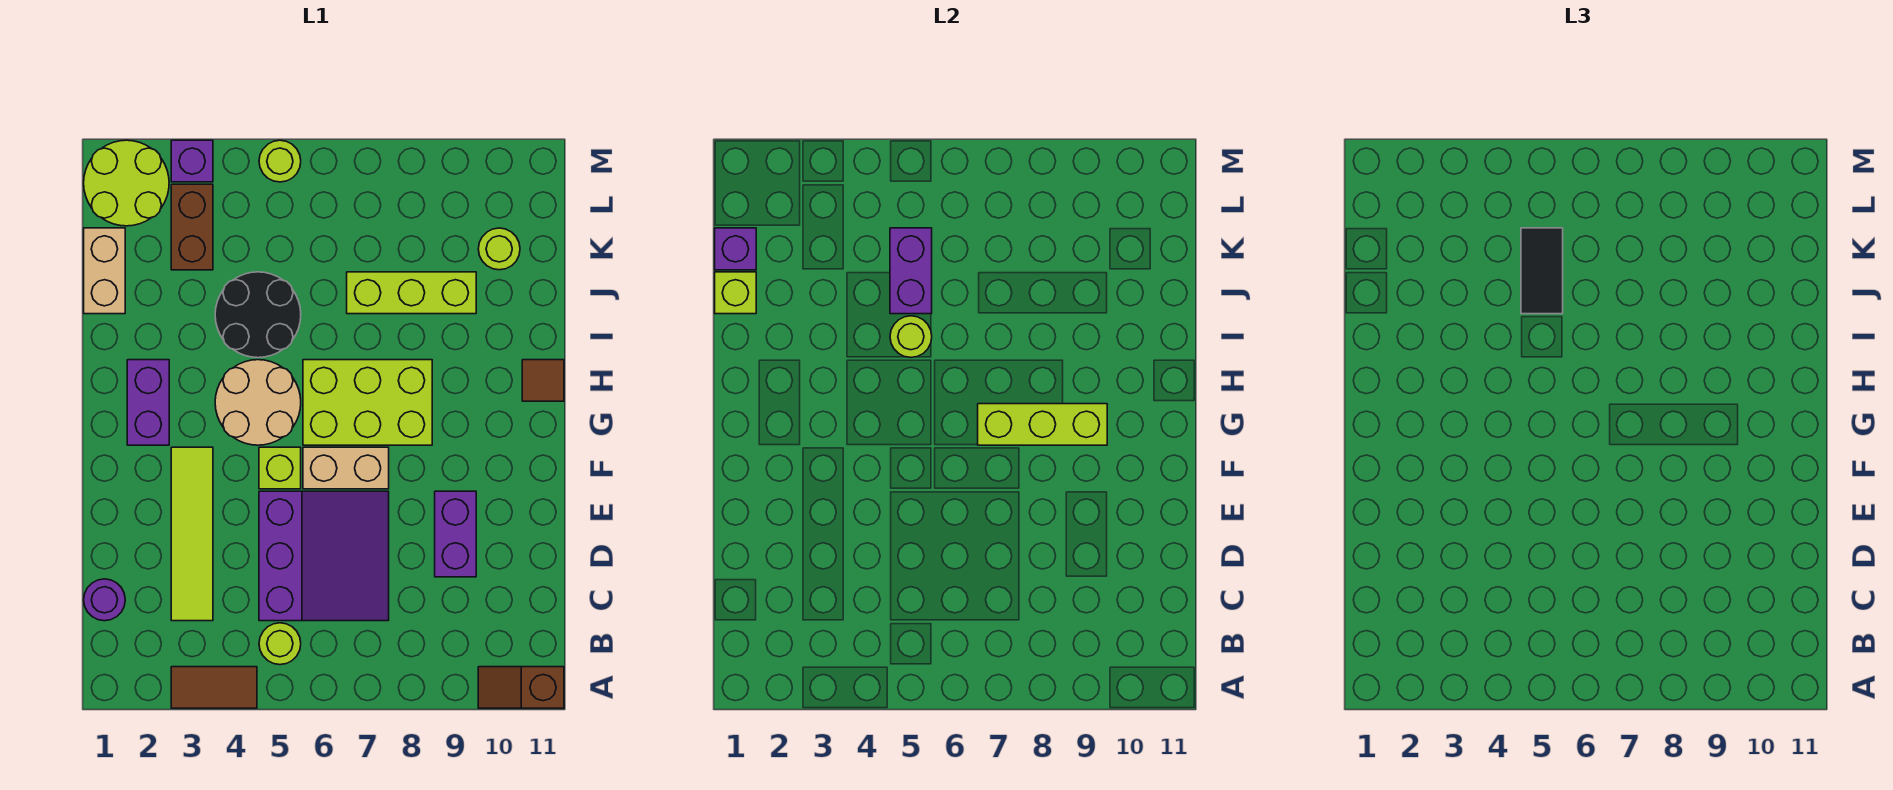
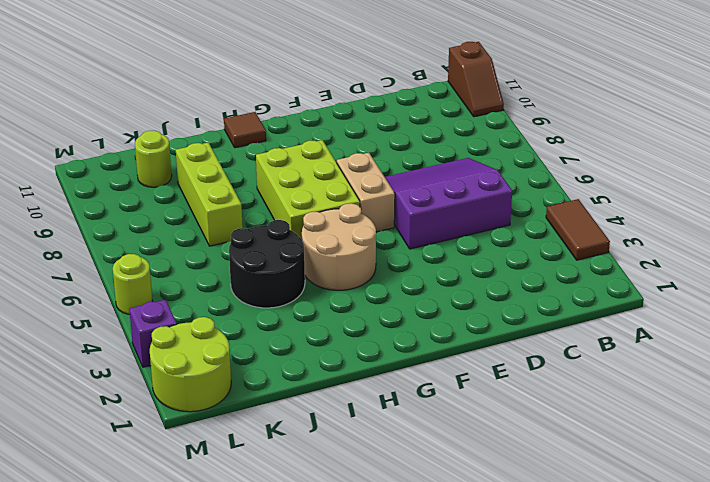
none -> lime round brick B5 level 1
none -> purple round brick C1 level 1
none -> lime tile C3:F3 level 1

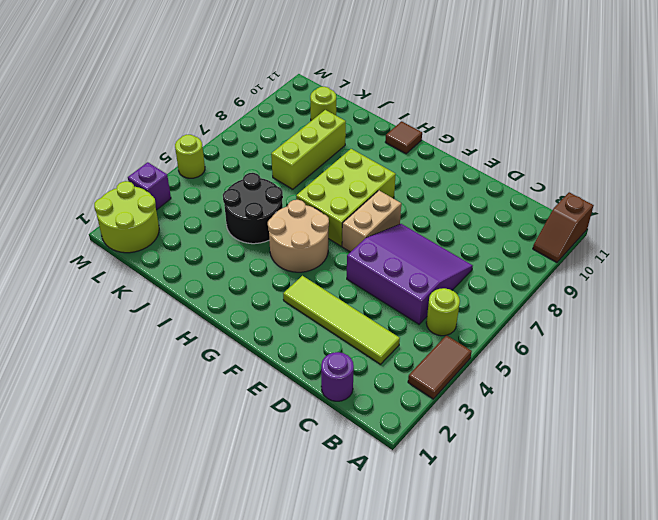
none -> purple brick D9:E9 level 1
none -> lime brick F5 level 1
none -> purple brick G2:H2 level 1

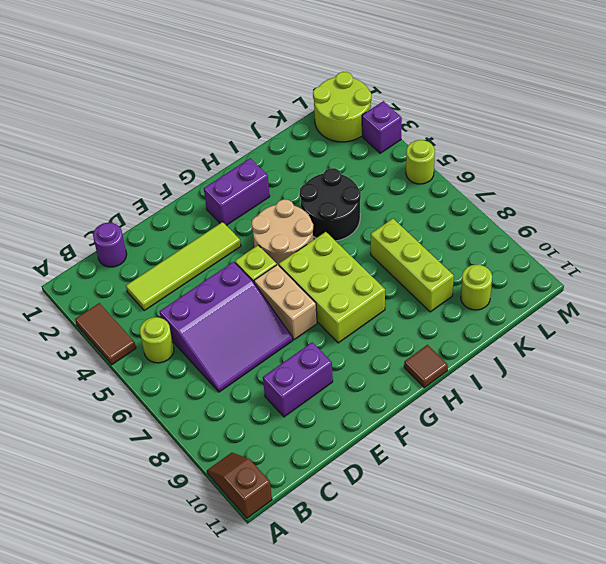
none -> tan brick J1:K1 level 1
none -> brown brick K3:L3 level 1
none -> lime brick G7:G9 level 2

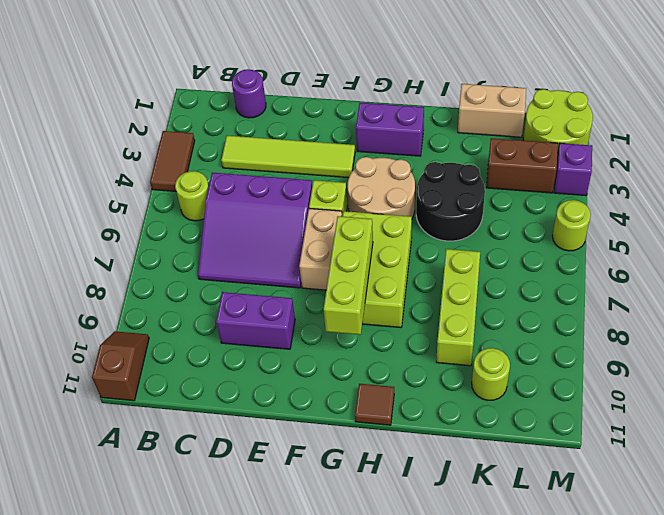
none -> lime round brick I5 level 2
none -> lime brick J1 level 2
none -> purple brick J5:K5 level 2

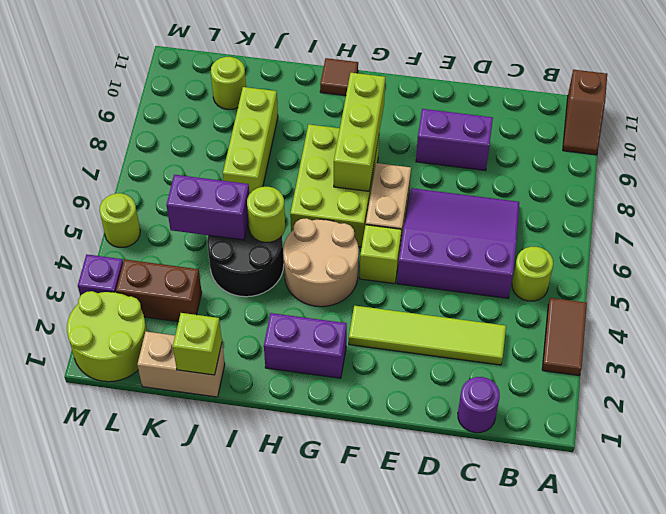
none -> purple brick K1 level 2
none -> black tile J5:K5 level 3

